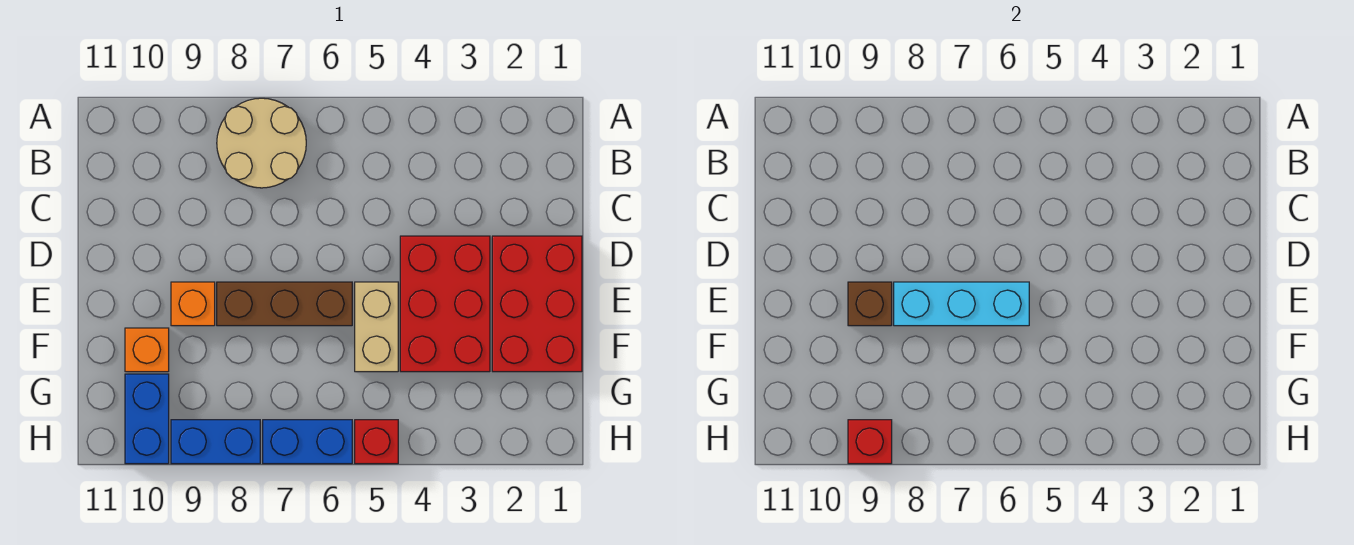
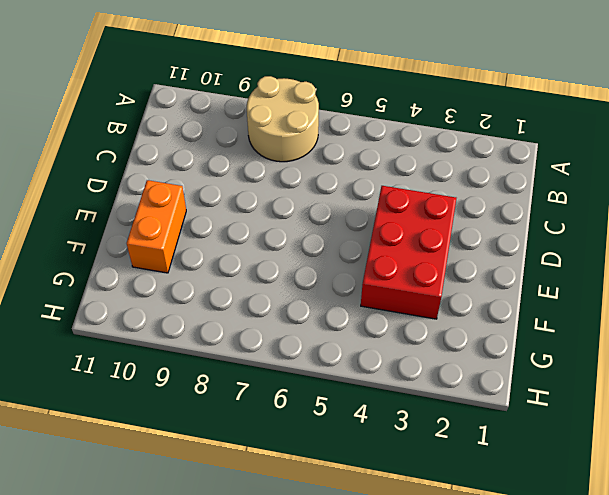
orange brick E10:F10 level 1 -> orange brick F10 level 1
none -> red brick D1:F2 level 1
none -> tan brick E5:F5 level 1
none -> brown brick E6:E8 level 1

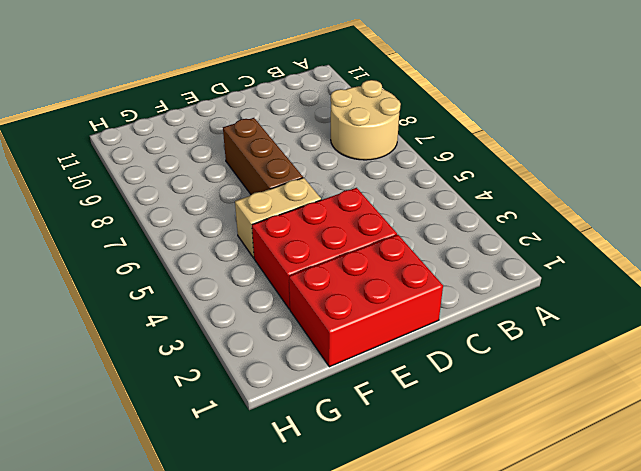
none -> orange brick E9 level 1
none -> orange brick F10 level 1
none -> blue brick G10:H10 level 1

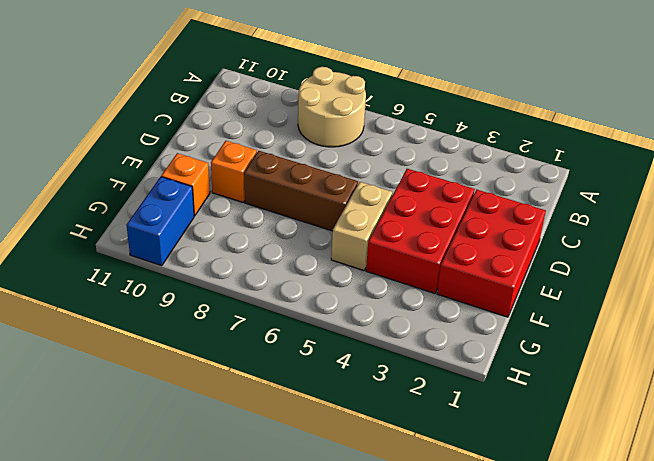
none -> red brick H5 level 1
none -> blue brick H6:H7 level 1
none -> blue brick H8:H9 level 1

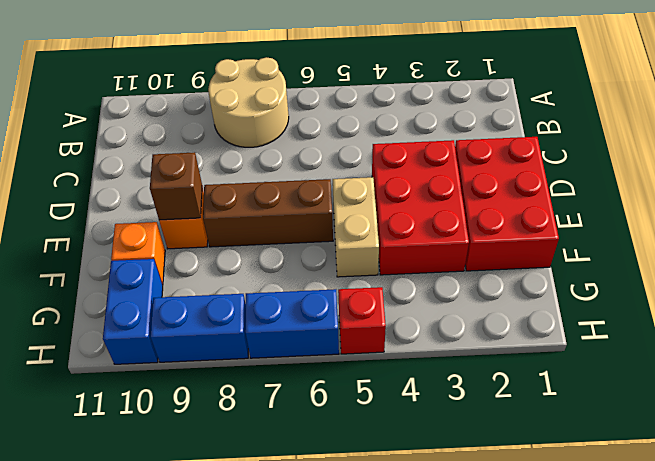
none -> cyan brick E6:E8 level 2
none -> red brick H9 level 2

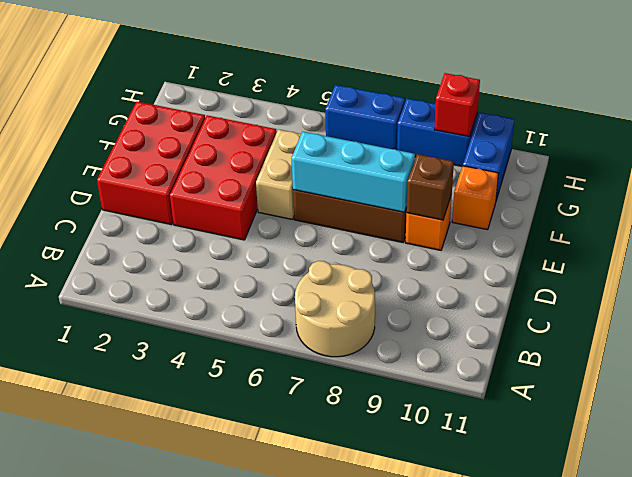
none -> red brick H5 level 1

